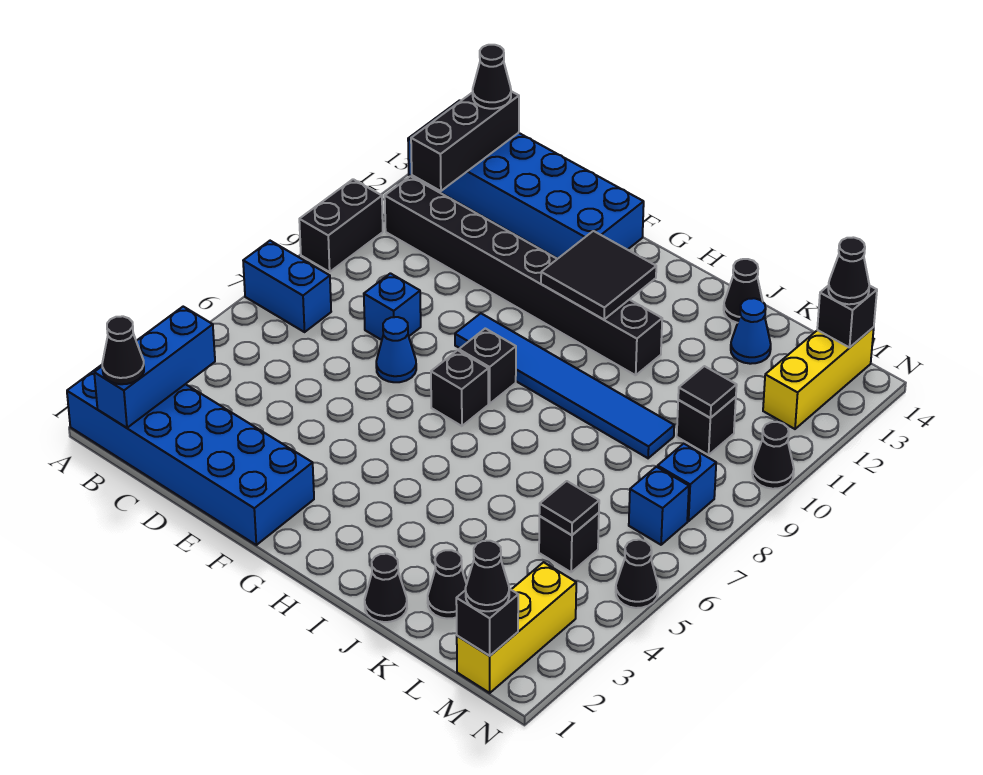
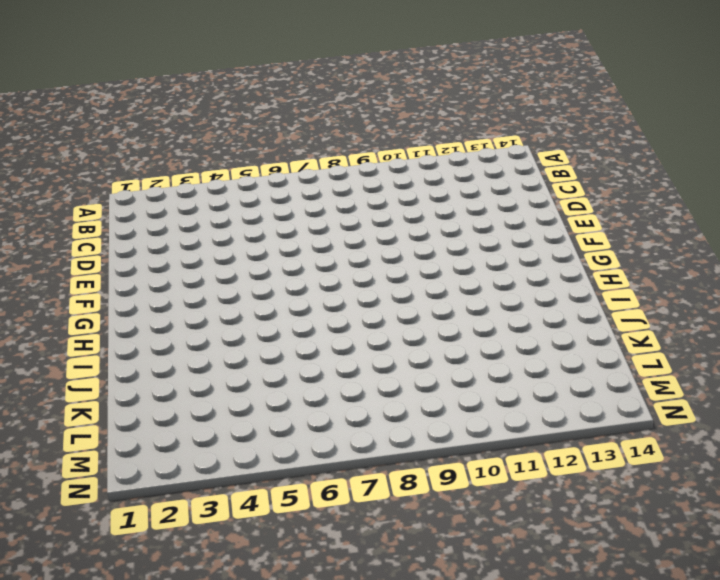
none -> blue brick A1:F2 level 1
none -> blue brick A7:B7 level 1
none -> black brick A9:A10 level 1
none -> blue brick A13:F14 level 1

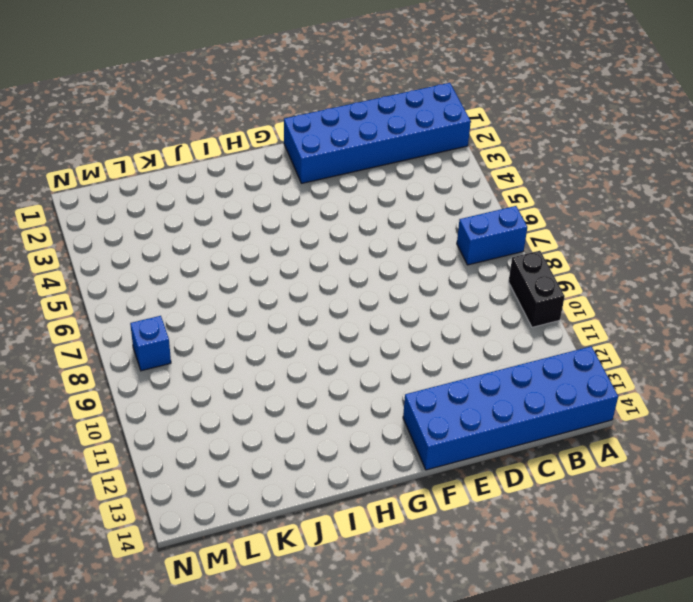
none -> black brick B11:I11 level 1
none -> blue brick D8 level 1
none -> blue cone E7 level 1
none -> blue tile F9:K9 level 1

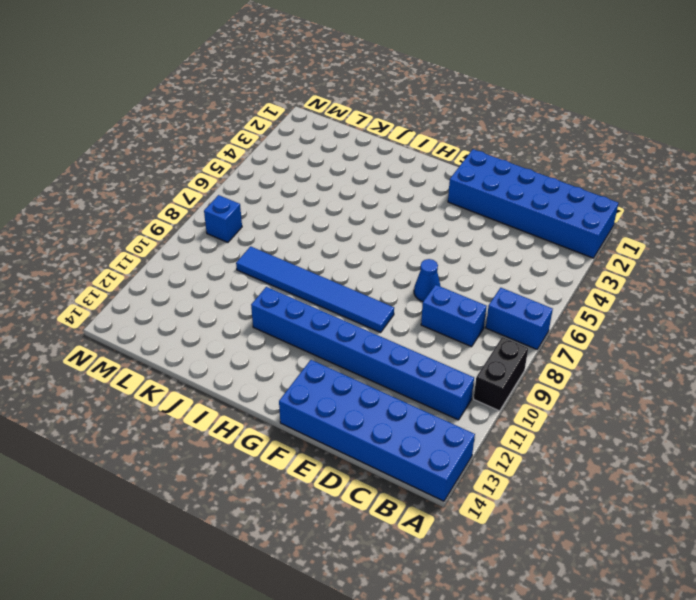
blue brick B11:I11 level 1 -> black brick B11:I11 level 1
blue brick C8:D8 level 1 -> blue brick D8 level 1
none -> black brick G7 level 1
none -> black brick G8 level 1
none -> black cone J1 level 1
none -> black cone J14 level 1

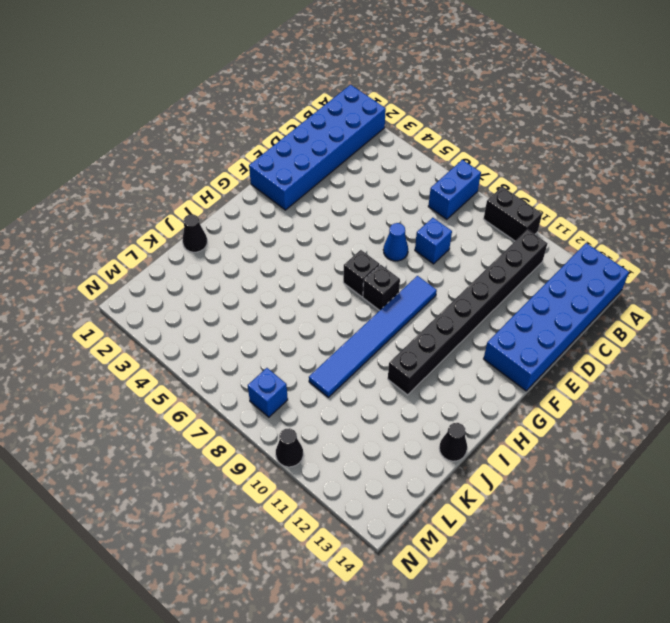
none -> black cone K2 level 1
none -> blue cone K13 level 1
none -> black brick L5 level 1
none -> black brick L10 level 1

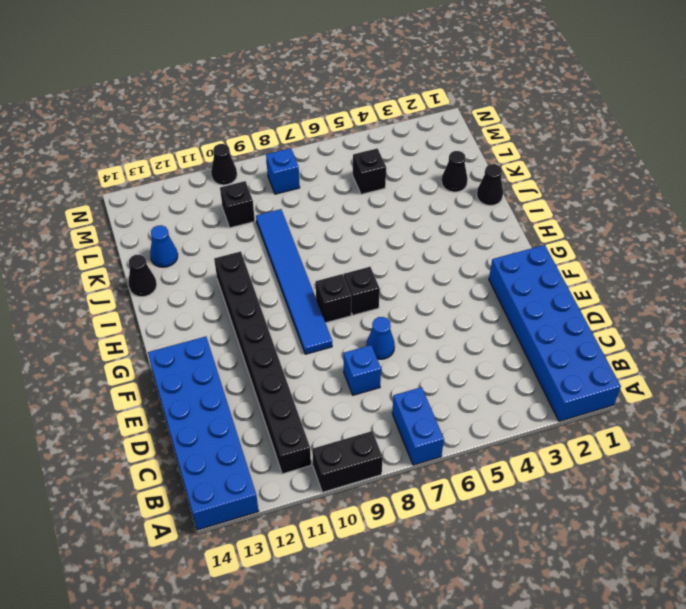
none -> yellow brick M1:M3 level 1
none -> blue brick M7 level 1
none -> yellow brick M12:M14 level 1
none -> black cone N5 level 1

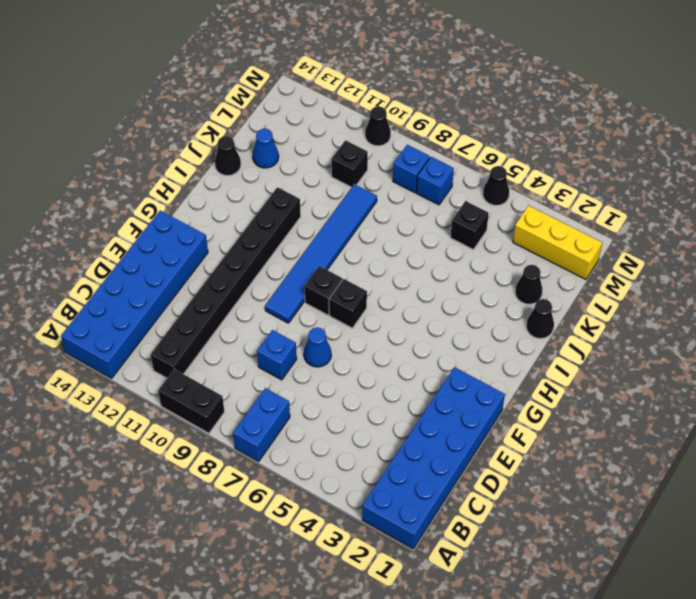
none -> yellow brick M12:M14 level 1
none -> blue brick B1:B3 level 2
none -> black brick B12:B14 level 2
none -> black tile G11:H12 level 2

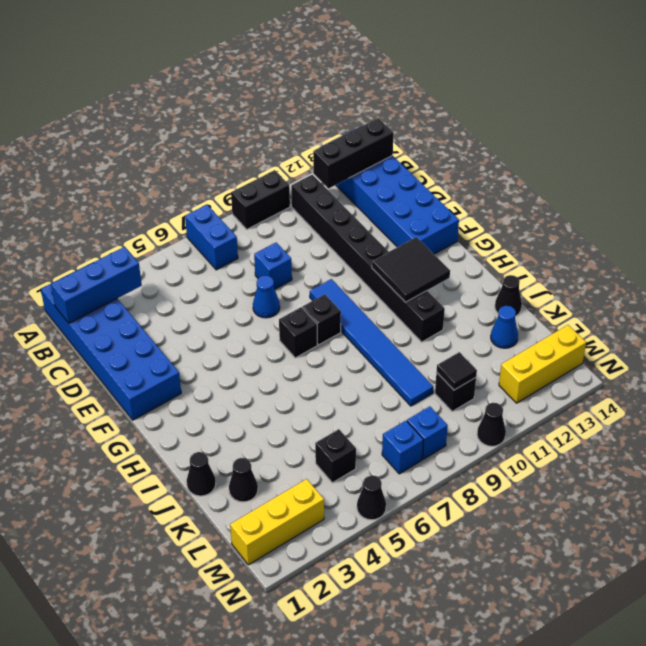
none -> black tile L5 level 2
none -> black brick M1 level 2
none -> black brick M14 level 2
none -> black cone B1 level 3

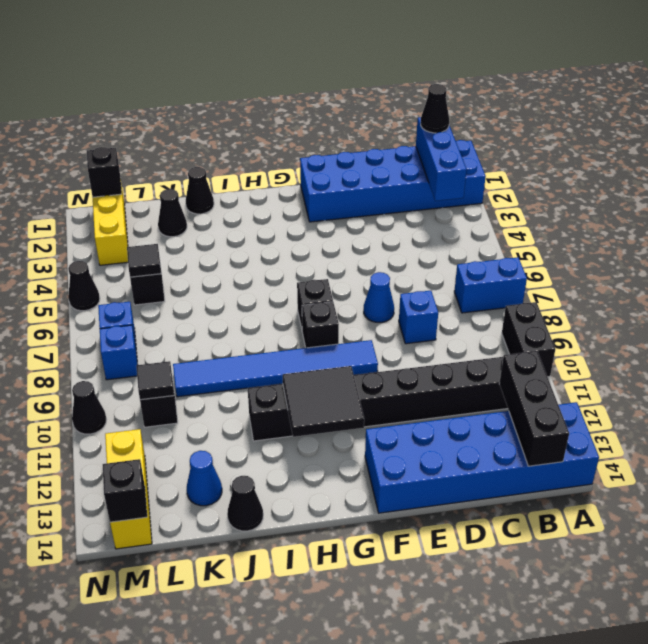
none -> black cone B14 level 3
none -> black cone M1 level 3
none -> black cone M14 level 3

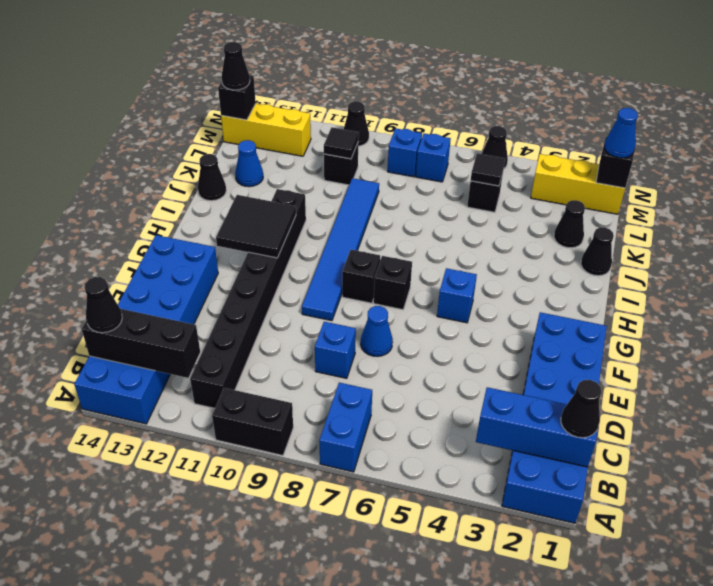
blue brick G5 level 1 -> none
blue cone M1 level 3 -> black cone M1 level 3

